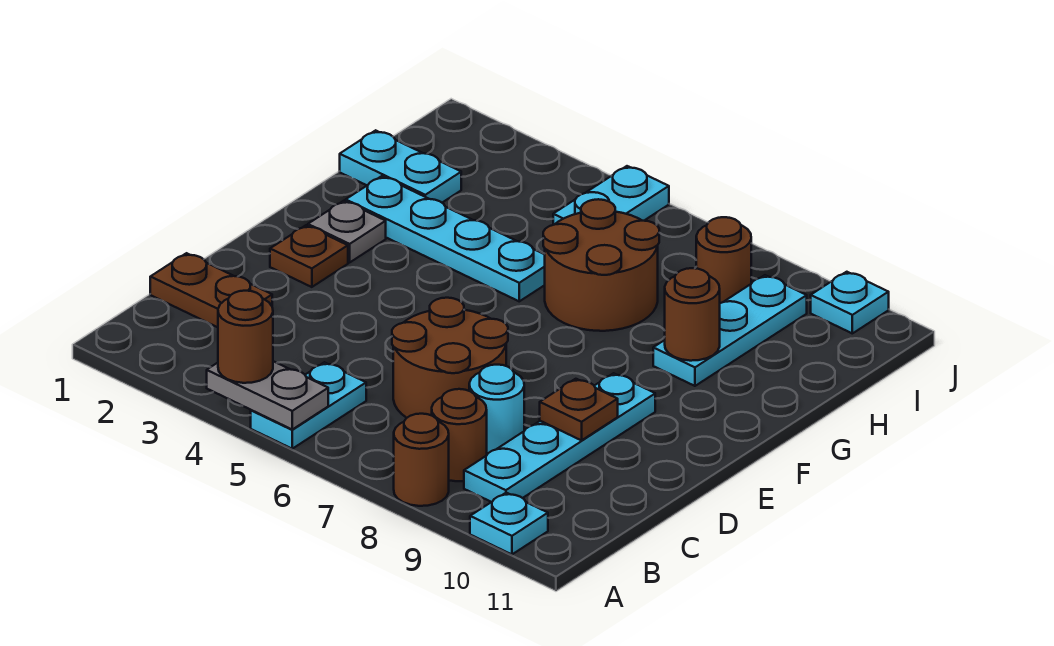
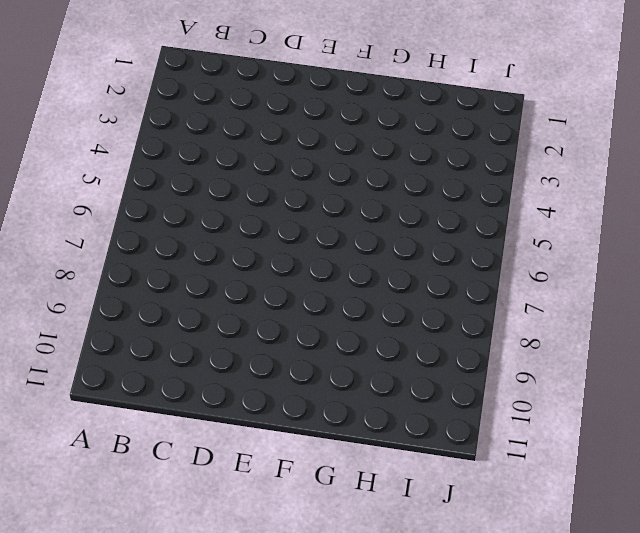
none -> cyan plate A5:B5 level 1
none -> brown round brick A8 level 1
none -> cyan plate A10 level 1

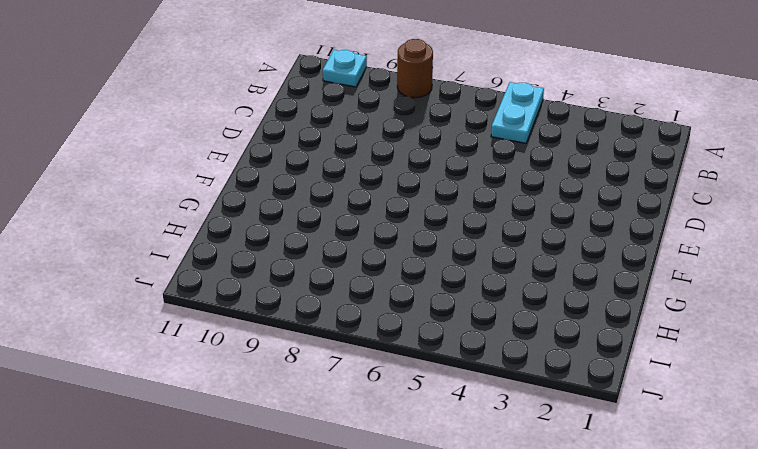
none -> brown round brick B8 level 1
none -> cyan plate B9:E9 level 1
none -> brown plate C1:C2 level 1

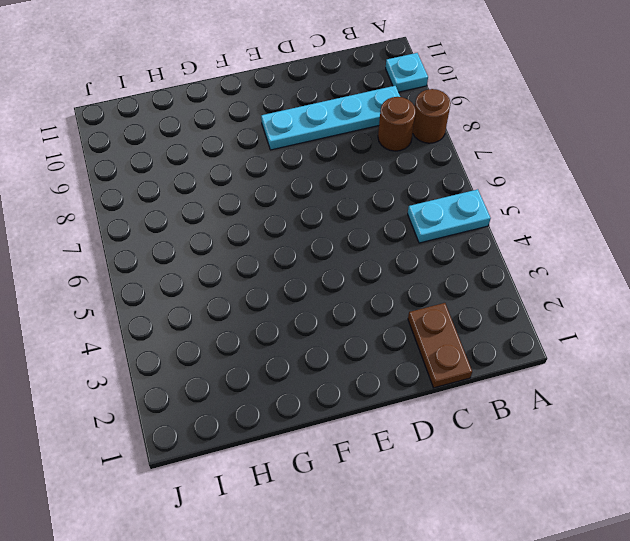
none -> brown round brick C6:D7 level 1
none -> cyan round brick C8 level 1
none -> brown plate E2 level 1

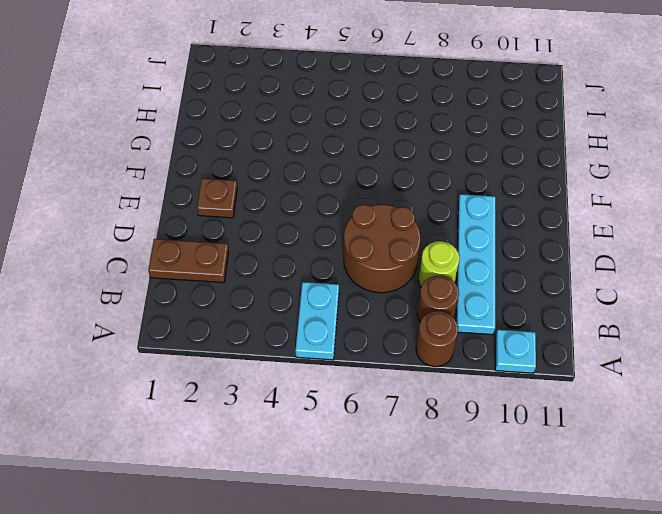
lime round brick C8 level 1 -> cyan round brick C8 level 1
none -> grey plate F2 level 1
none -> cyan plate G2:G5 level 1
none -> brown round brick G6:H7 level 1

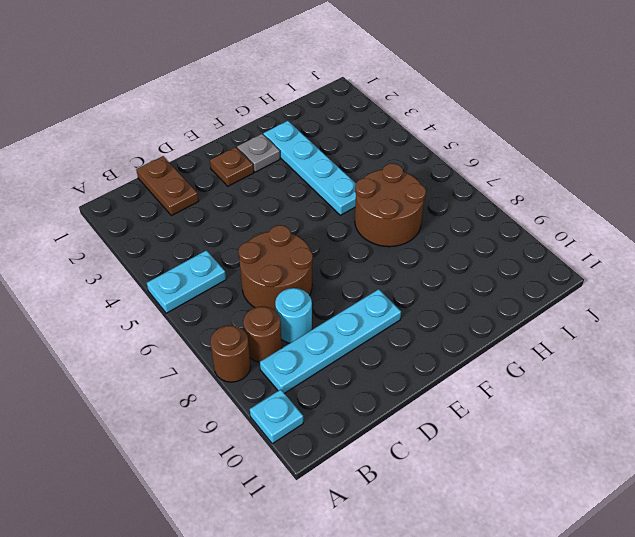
none -> cyan plate G9:I9 level 1
none -> cyan plate H1:H2 level 1
none -> cyan plate I5:J5 level 1

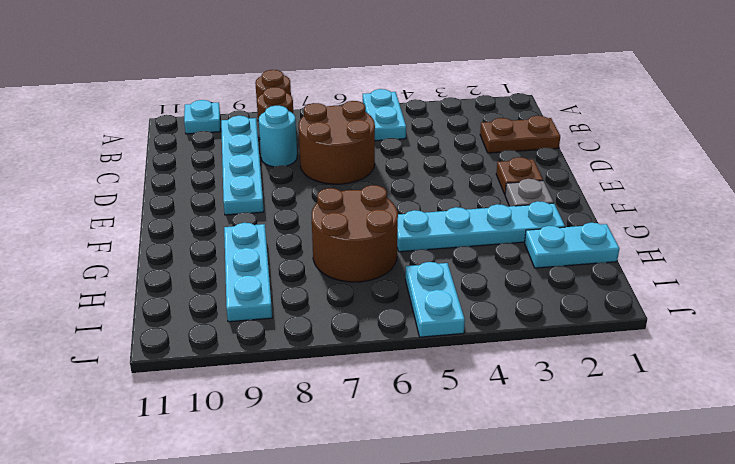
none -> brown round brick I8 level 1
none -> cyan plate J10 level 1
none -> grey plate A4:A5 level 2

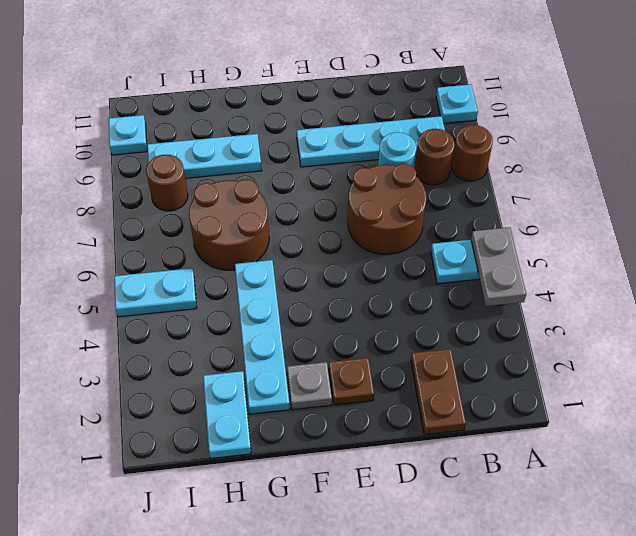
none -> brown plate D9 level 2
none -> brown round brick G9 level 2
none -> brown round brick A4 level 3

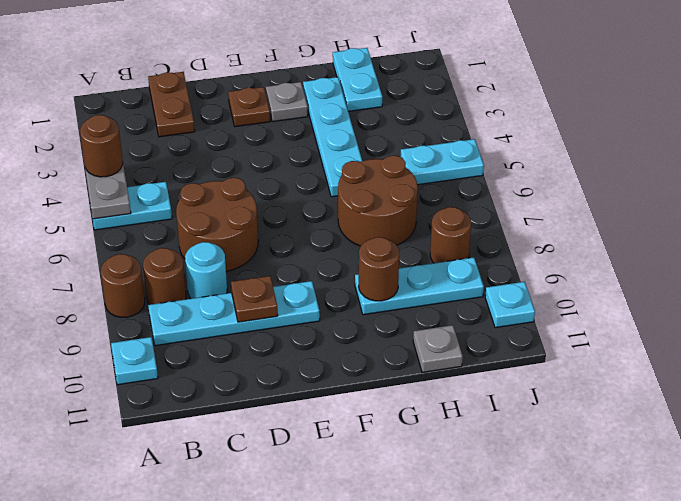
grey plate H11 level 1 -> none

